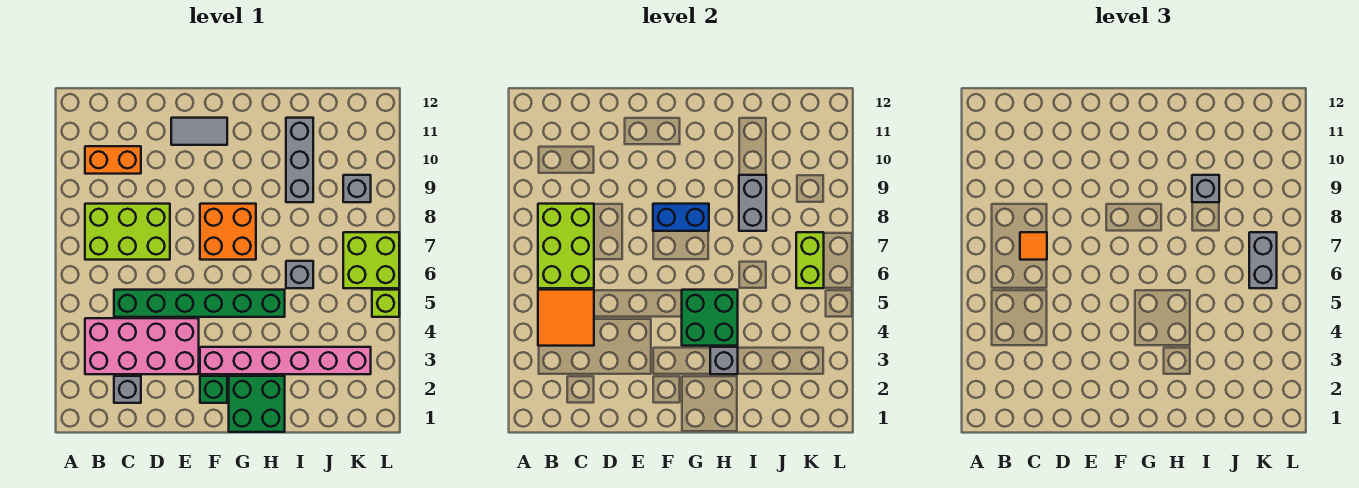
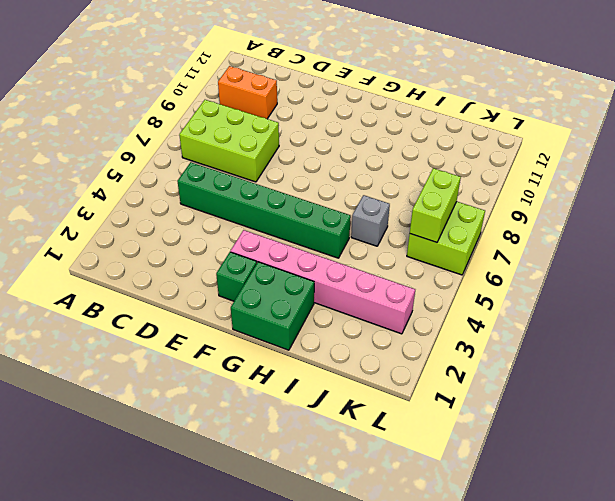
none -> pink brick B3:E4 level 1
none -> grey brick C2 level 1
none -> grey tile E11:F11 level 1

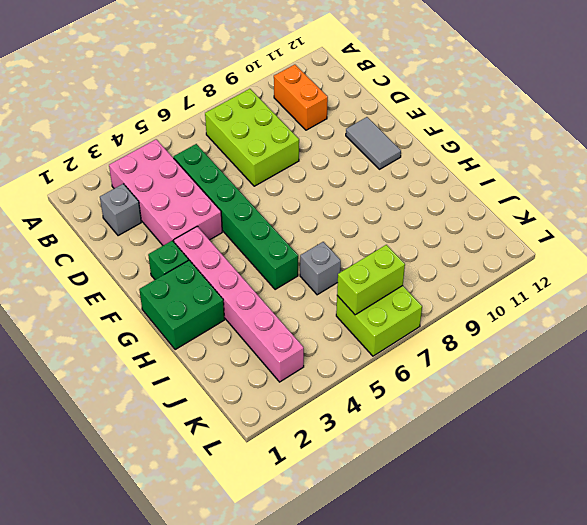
none -> orange brick F7:G8 level 1
none -> grey brick I9:I11 level 1
none -> grey brick K9 level 1

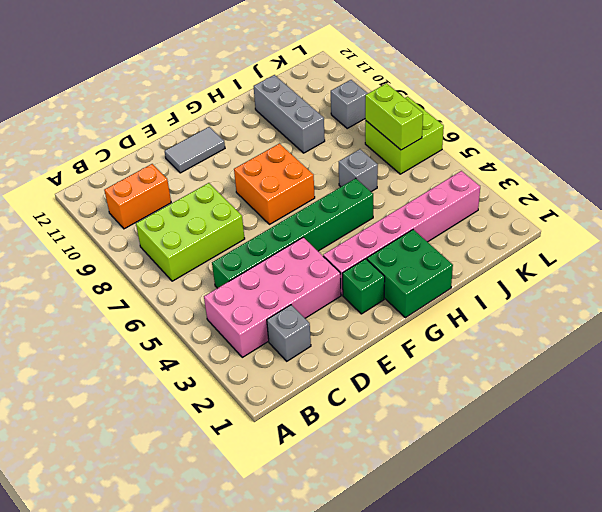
none -> lime brick L5 level 1
none -> orange tile B4:C5 level 2
none -> lime brick B6:C8 level 2

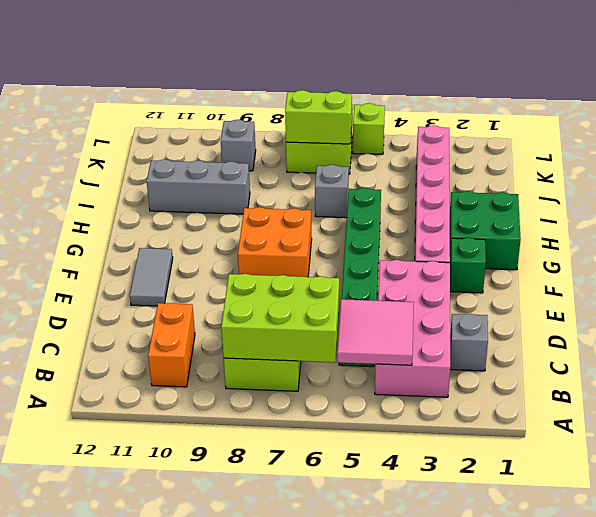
pink tile B4:C5 level 2 -> orange tile B4:C5 level 2
none -> blue brick F8:G8 level 2
none -> green brick G4:H5 level 2
none -> grey brick H3 level 2

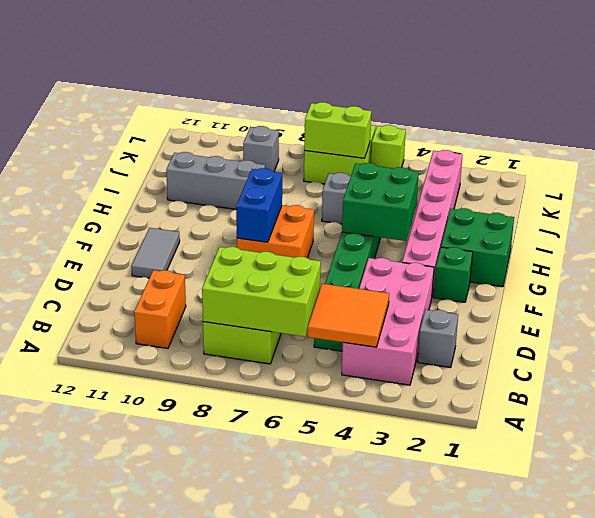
none -> grey brick H3 level 2
none -> grey brick I8:I9 level 2
none -> orange tile C7 level 3

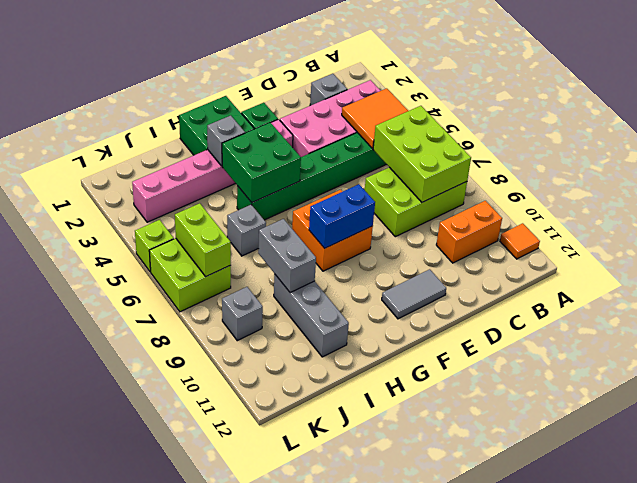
orange tile A11 level 1 -> orange tile C7 level 3
none -> grey brick I9 level 3
none -> grey brick K6:K7 level 3

